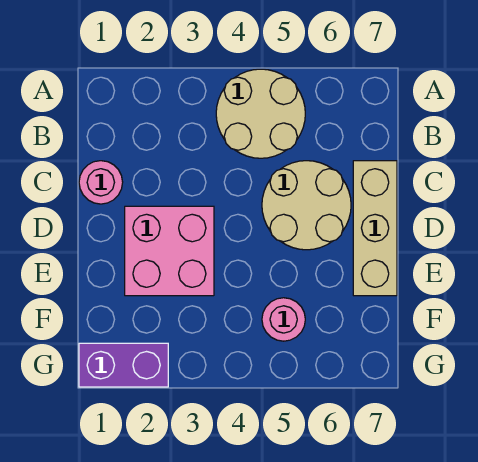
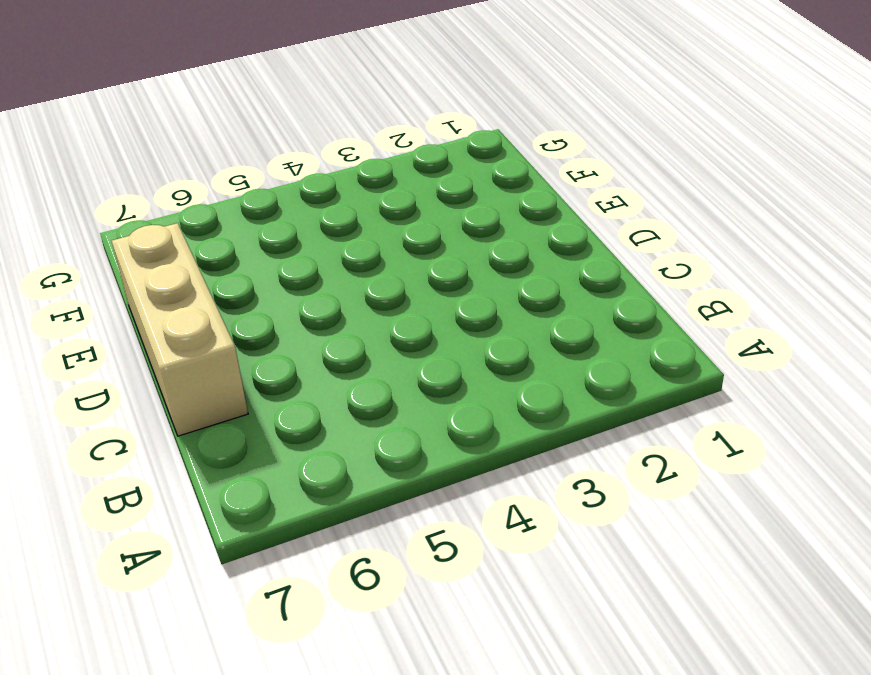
none -> tan round brick A4:B5 level 1
none -> pink round brick C1 level 1

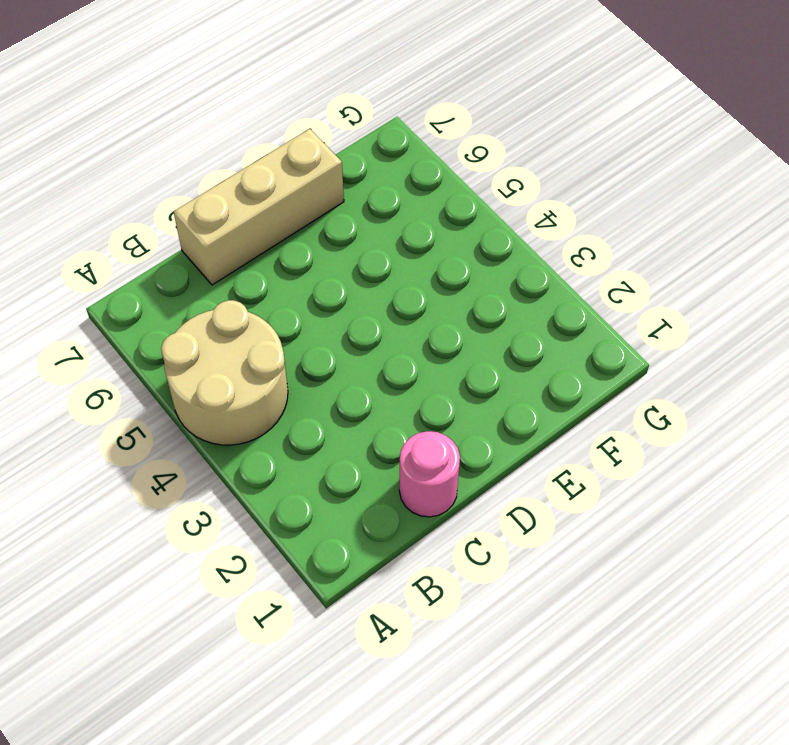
none -> tan round brick C5:D6 level 1
none -> pink brick D2:E3 level 1

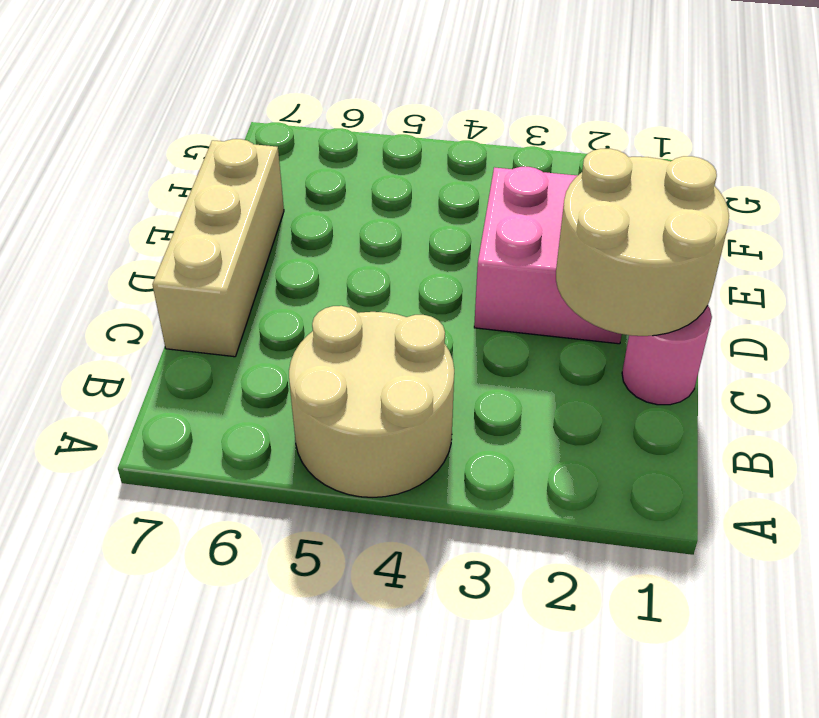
tan round brick C1:D2 level 2 -> tan round brick C5:D6 level 1
none -> pink round brick F5 level 1
none -> purple brick G1:G2 level 1

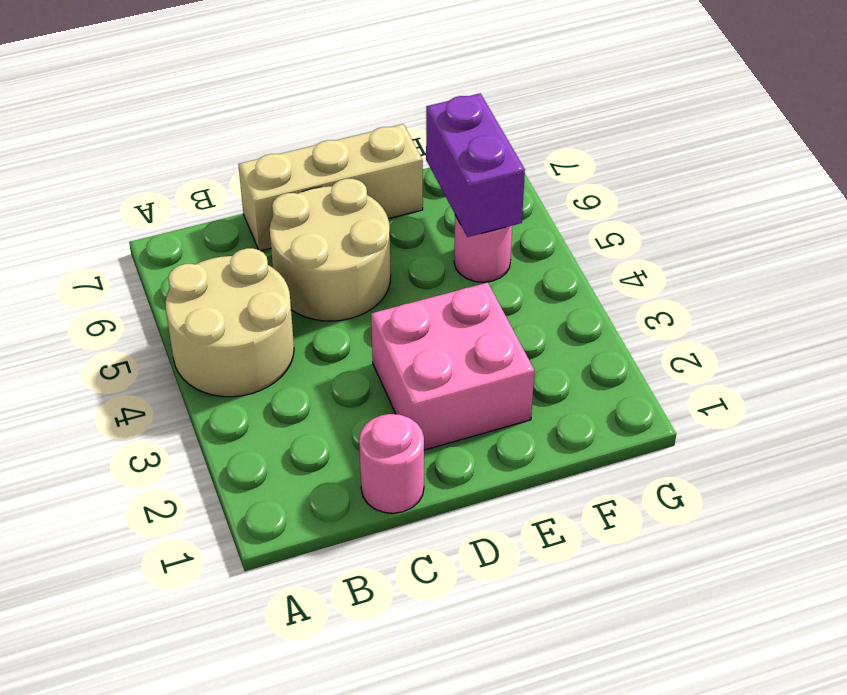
purple brick F5:F6 level 2 -> purple brick G1:G2 level 1

